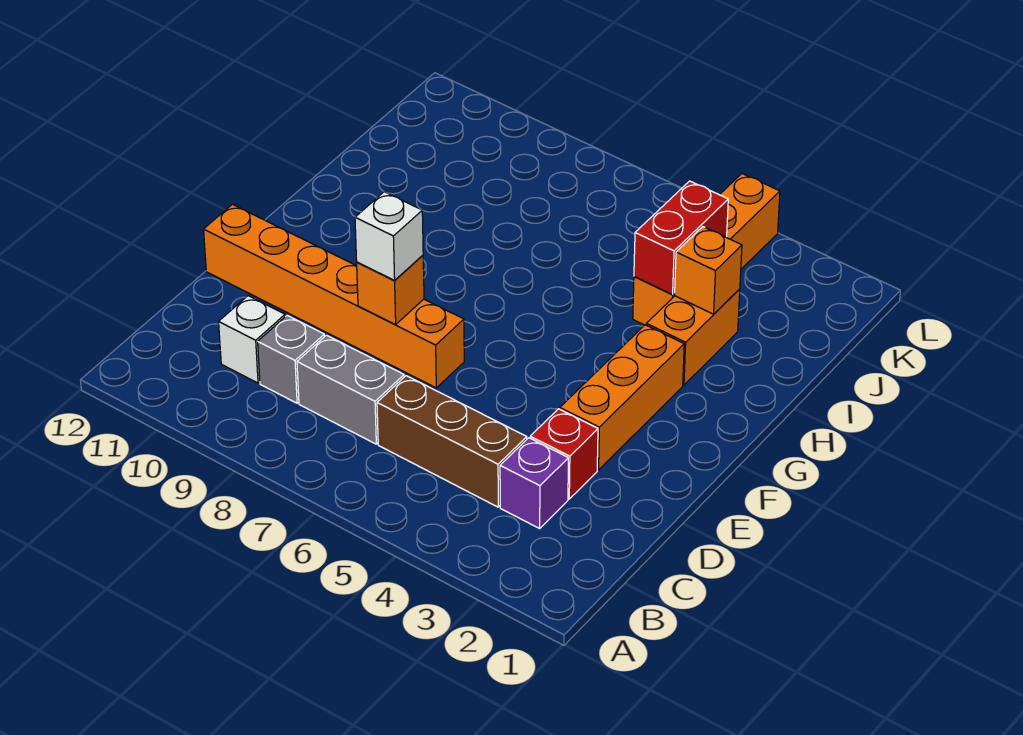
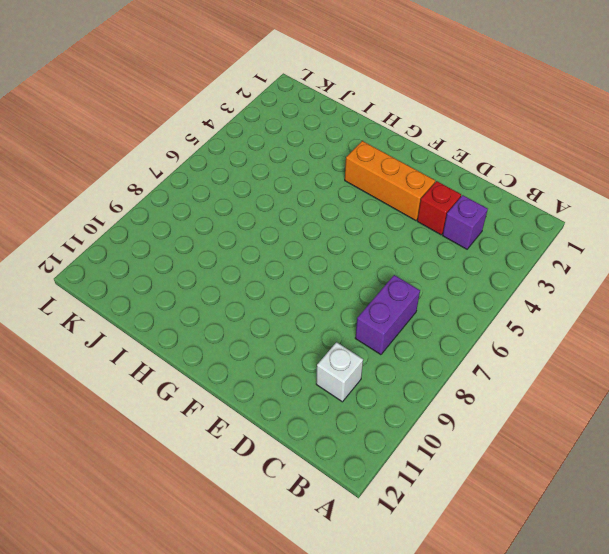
purple brick C7:C8 level 1 -> grey brick C7:C8 level 1
none -> brown brick C4:C6 level 1
none -> grey brick C9 level 1
none -> orange brick E7:E12 level 1

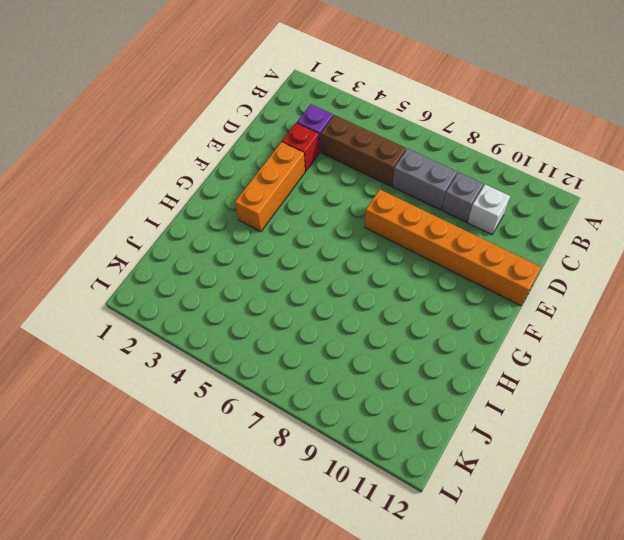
none -> orange brick H3:I3 level 1
none -> orange brick I4:L4 level 1
none -> orange brick E8 level 2

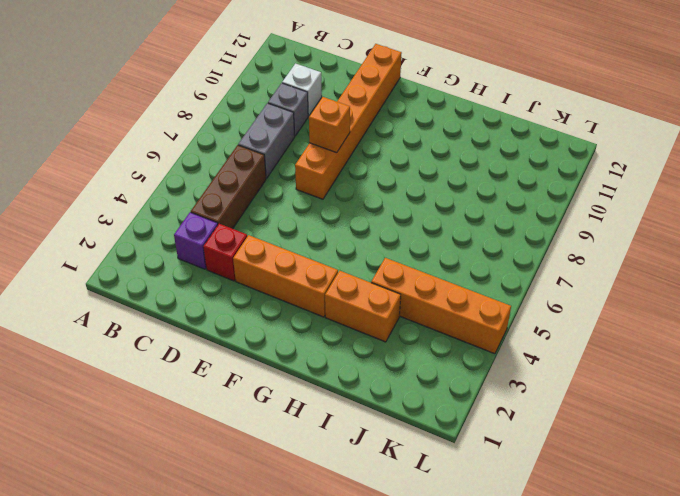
none -> orange brick I3 level 2
none -> red brick I4:J4 level 2
none -> white brick E8 level 3

